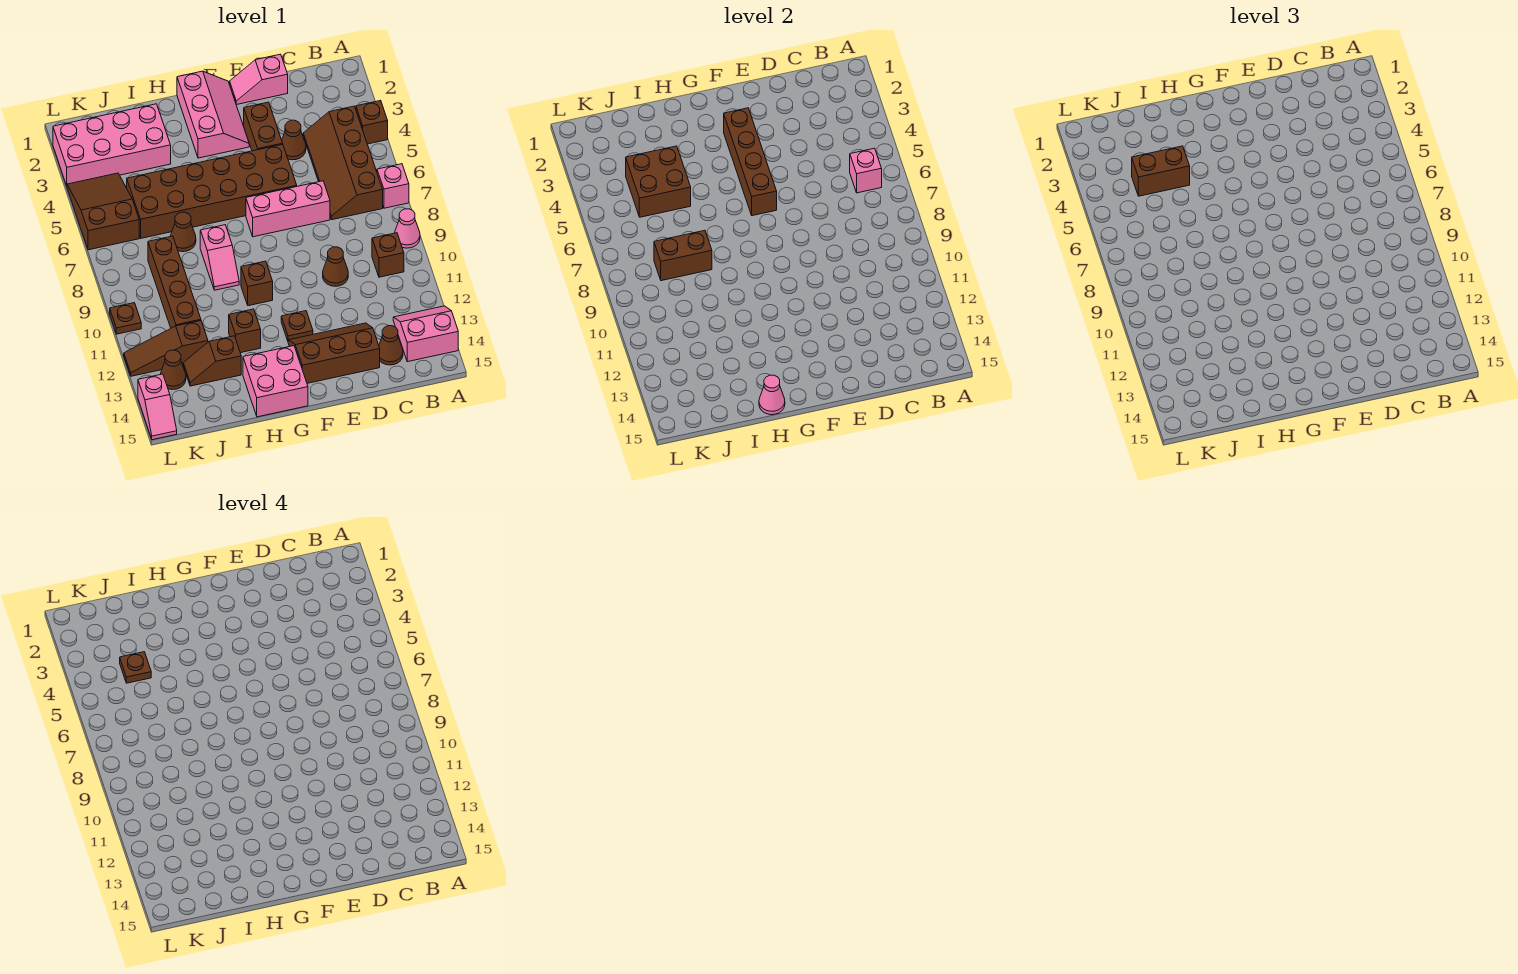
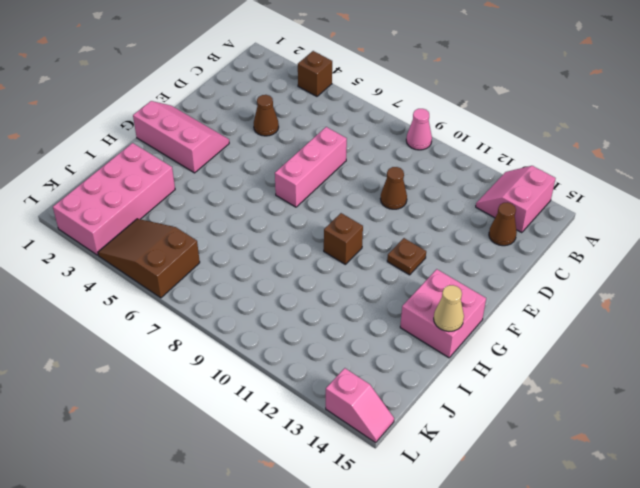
tan cone H15 level 2 -> pink cone H15 level 2
none -> pink brick A7 level 1
none -> brown slope B4:C7 level 1 top B
none -> brown brick B10 level 1
none -> pink slope D1:E1 level 1 top D

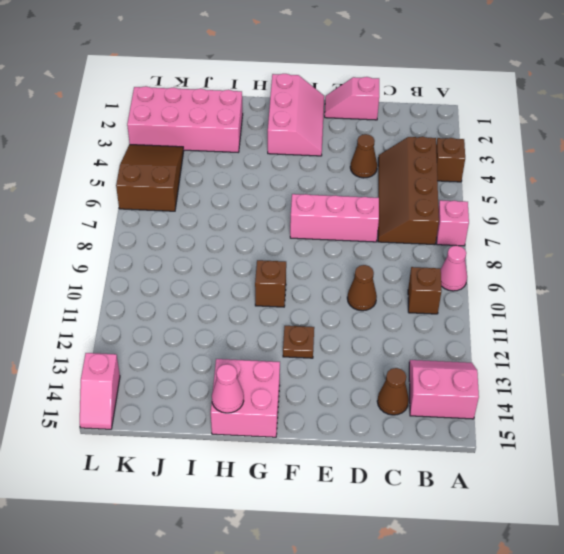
none -> brown slope D13:F14 level 1 top 14
none -> brown brick E3:E4 level 1
none -> brown brick E5:J6 level 1
none -> pink slope H8:H9 level 1 top 8

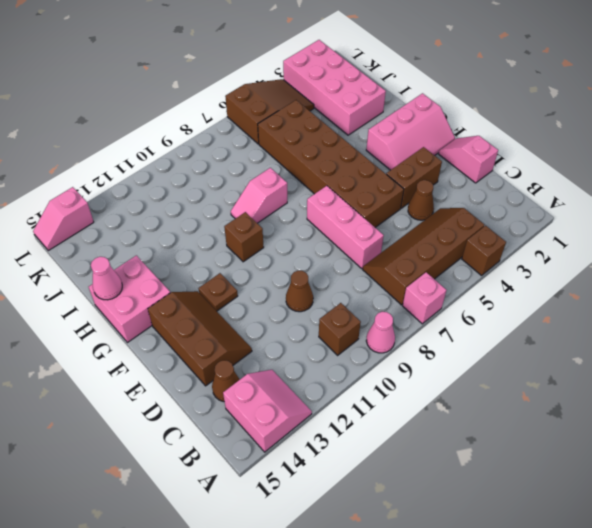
none -> brown brick H12 level 1
none -> brown cone I7 level 1
none -> brown slope I13:J13 level 1 top I
none -> brown brick J8:J11 level 1

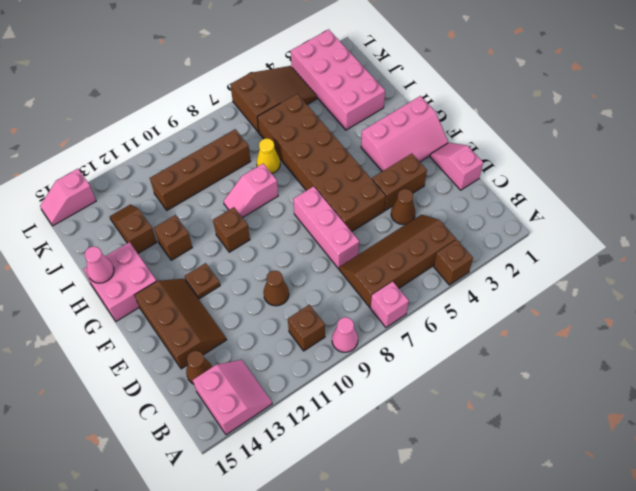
yellow cone I7 level 1 -> brown cone I7 level 1
none -> brown slope J12:L12 level 1 top J
none -> brown cone K13 level 1
none -> brown plate L10 level 1
none -> pink brick B6 level 2

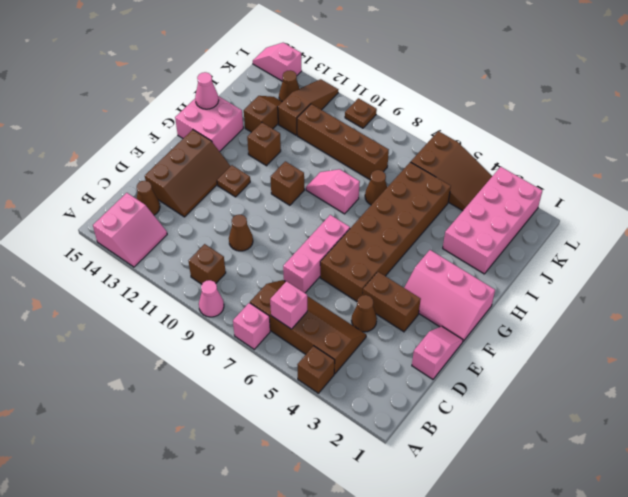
none -> brown brick F3:F6 level 2
none -> brown brick I4:J5 level 2
none -> brown brick I8:J8 level 2
none -> brown brick I4:J4 level 3

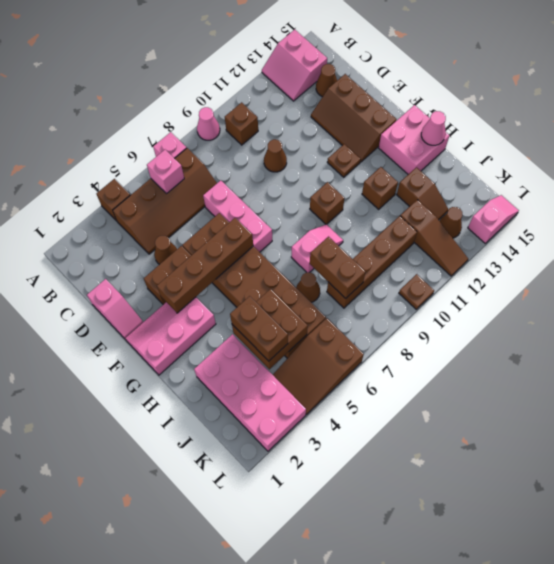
none -> brown plate J4 level 4

